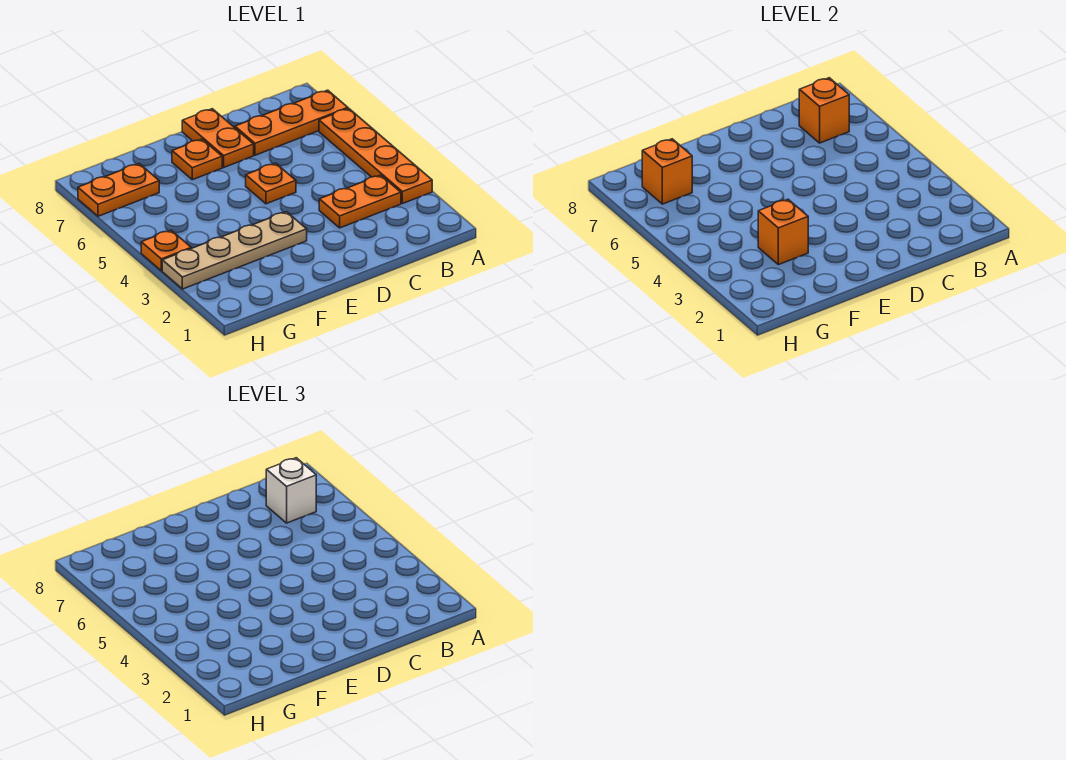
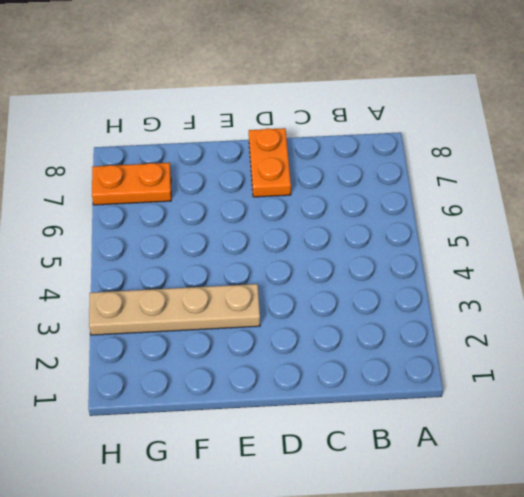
none -> orange plate A3:A6 level 1
none -> orange plate A7:C7 level 1
none -> orange plate B3:C3 level 1

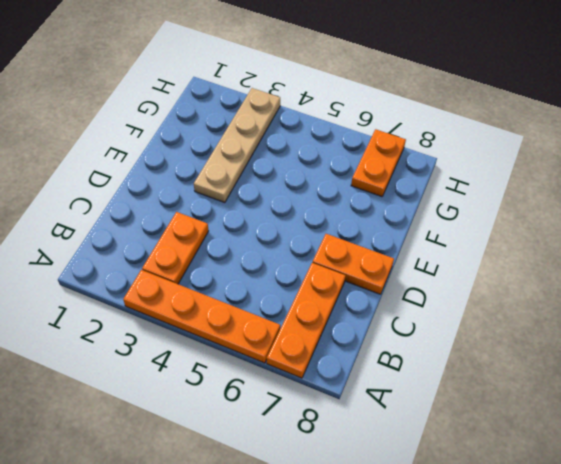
none -> orange plate D5 level 1
none -> orange plate E7 level 1
none -> orange plate H4 level 1

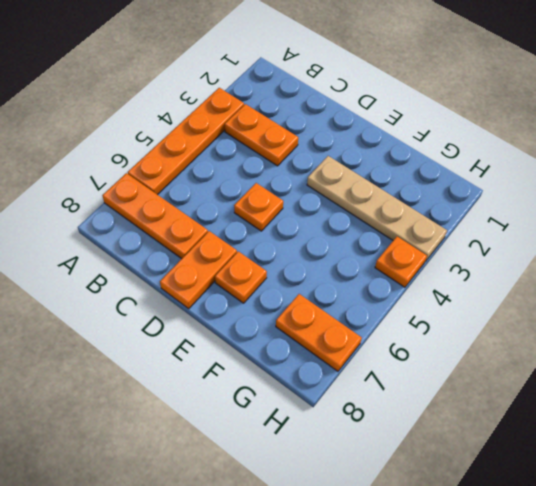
none -> orange brick B7 level 2
none -> orange brick F3 level 2
none -> orange brick G7 level 2

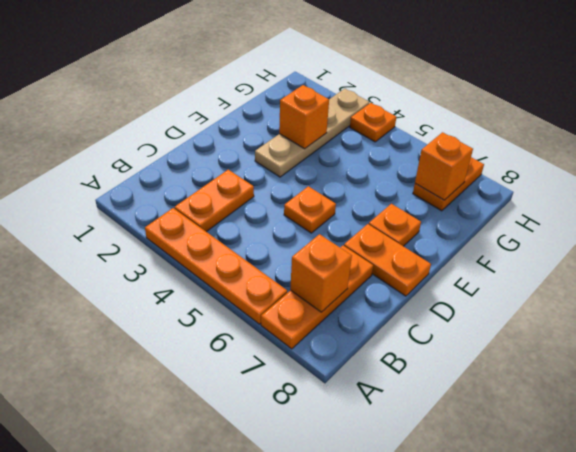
none -> white brick B7 level 3

